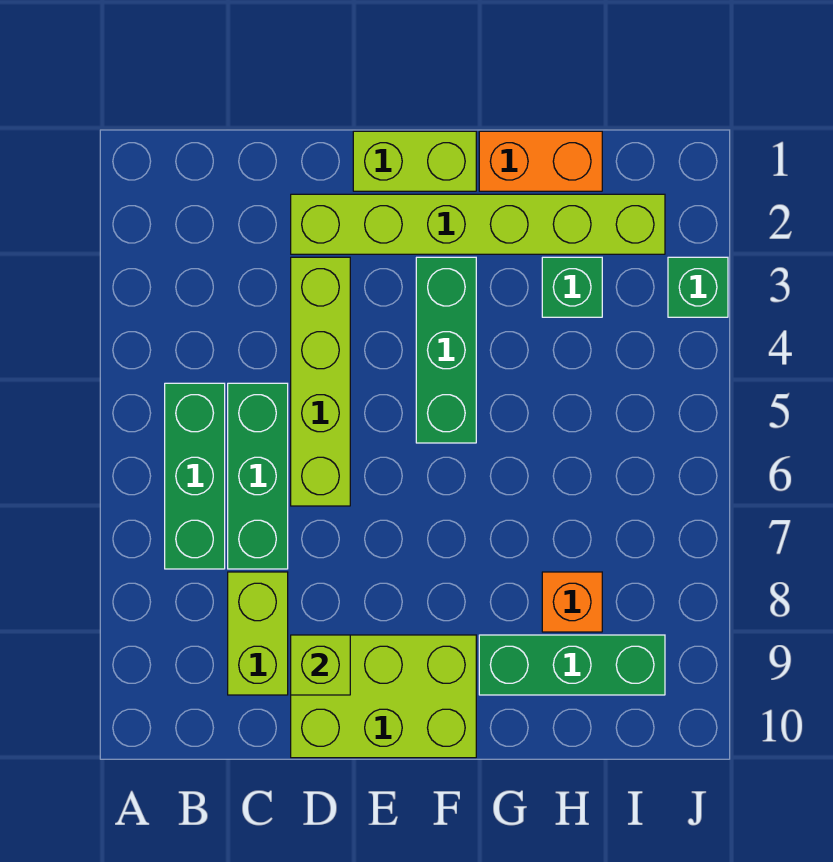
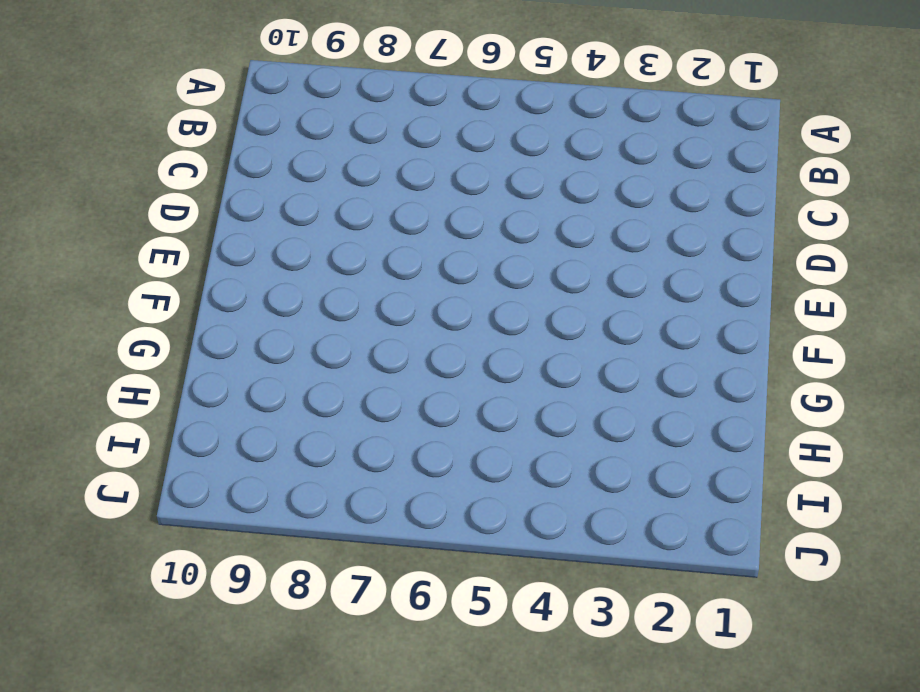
none -> green brick B5:B7 level 1
none -> green brick C5:C7 level 1
none -> lime brick C8:C9 level 1

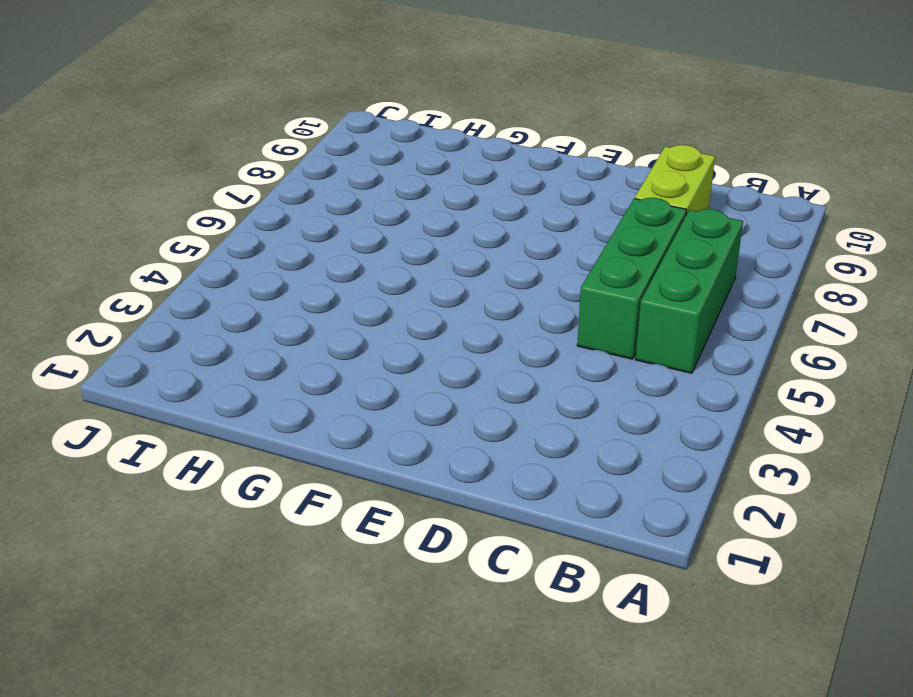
none -> lime brick D2:I2 level 1
none -> lime brick D3:D6 level 1
none -> lime brick D9:F10 level 1

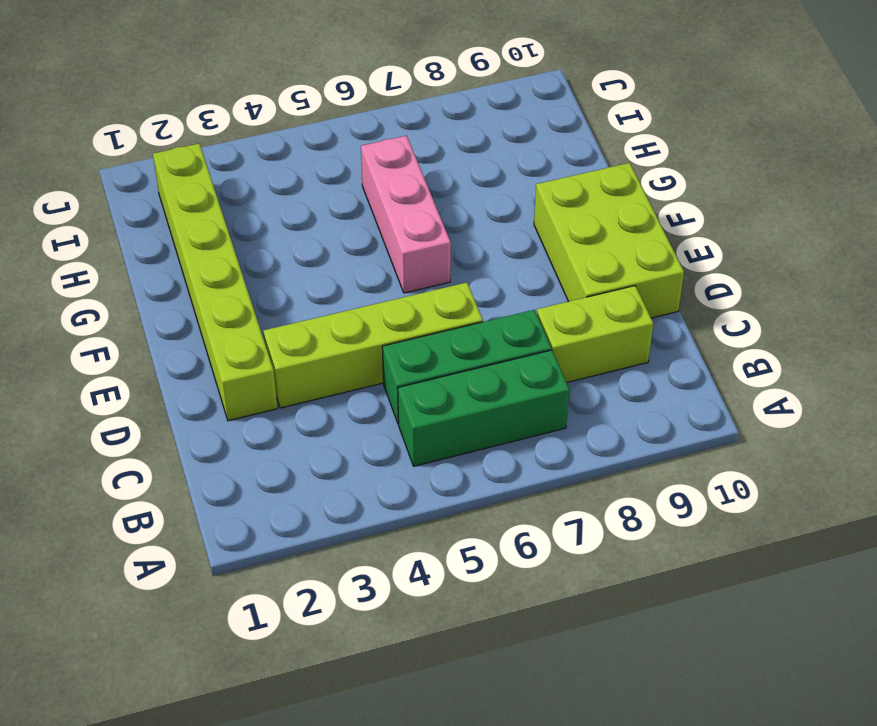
pink brick F6:H6 level 1 -> none
none -> lime brick E1:F1 level 1
none -> green brick F3:F5 level 1
none -> orange brick G1:H1 level 1

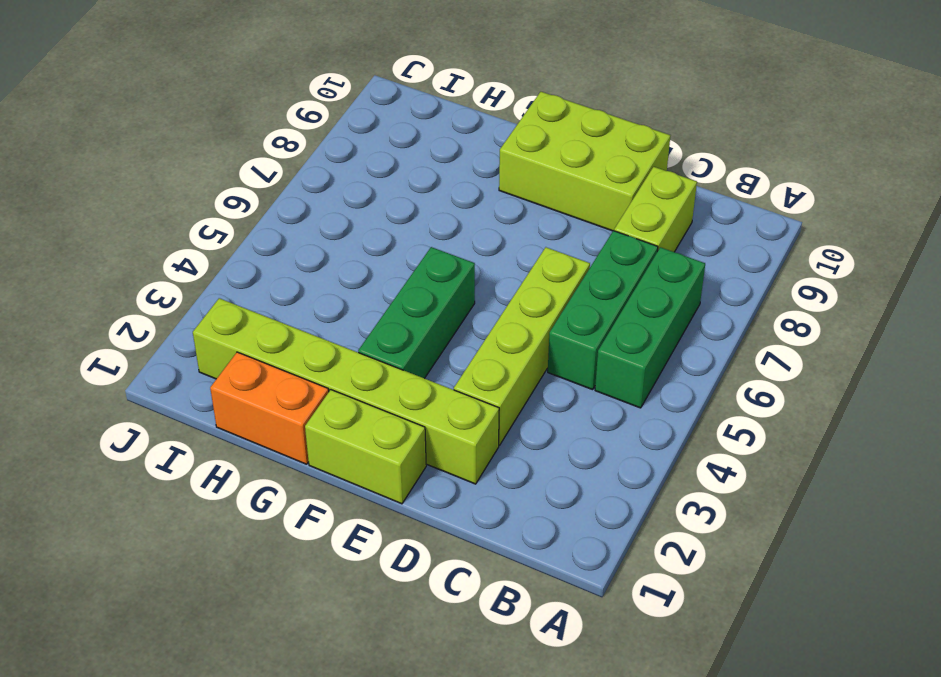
none -> green brick G9:I9 level 1
none -> green brick H3 level 1
none -> orange brick H8 level 1

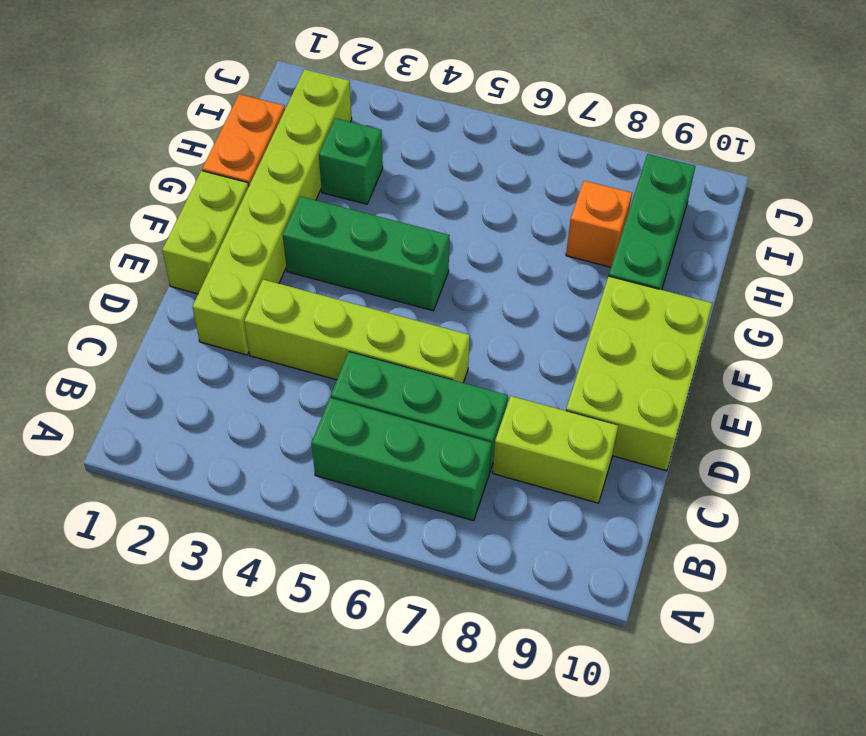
none -> green brick J3 level 1
none -> lime brick D9 level 2

